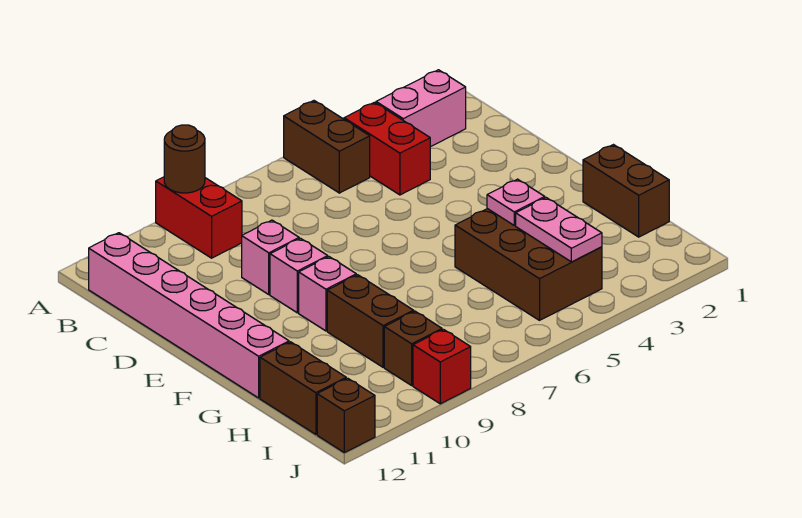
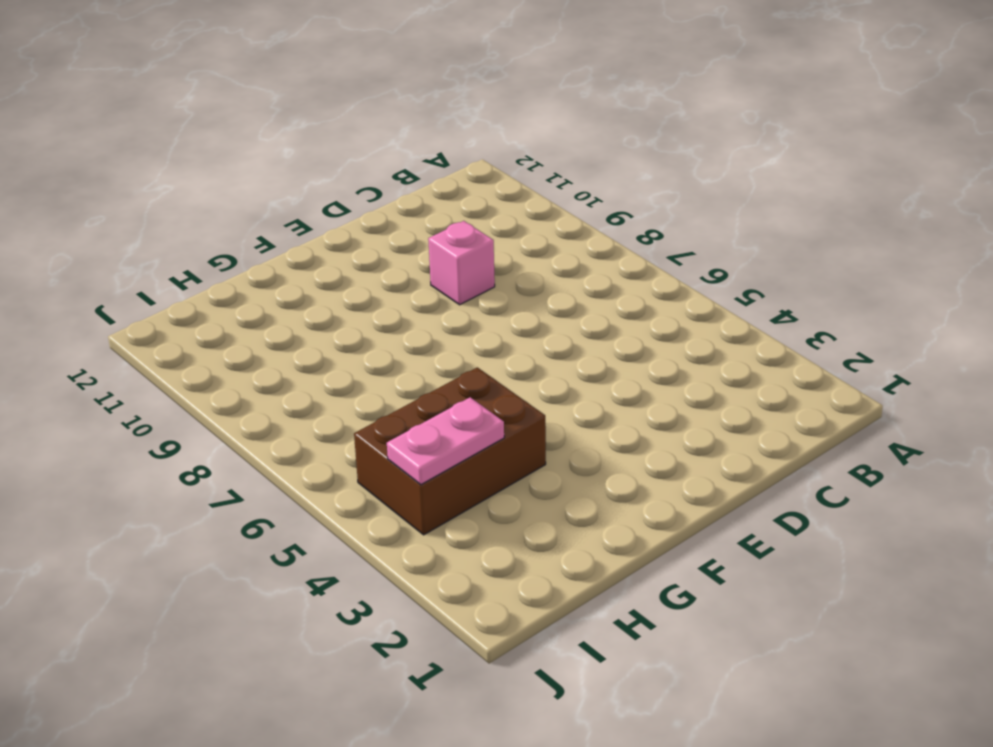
none -> brown brick A5:B5 level 1
none -> red brick A9:B9 level 1
none -> pink brick B2:B3 level 1

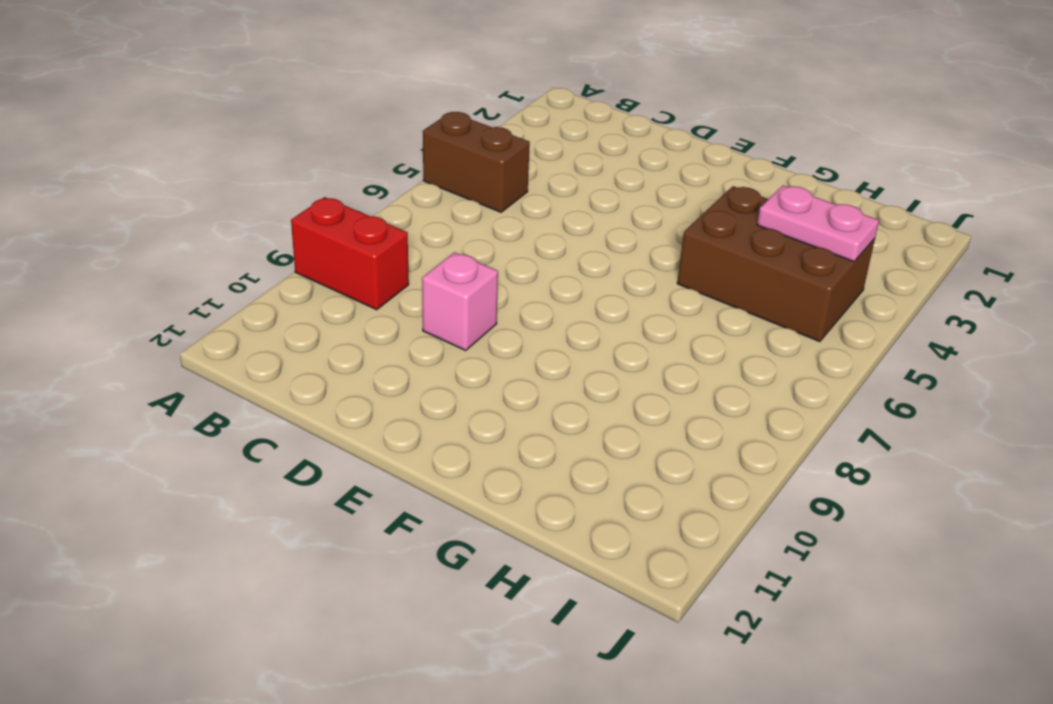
none -> pink brick B2:B3 level 1
none -> red brick B4:C4 level 1
none -> pink brick B12:G12 level 1

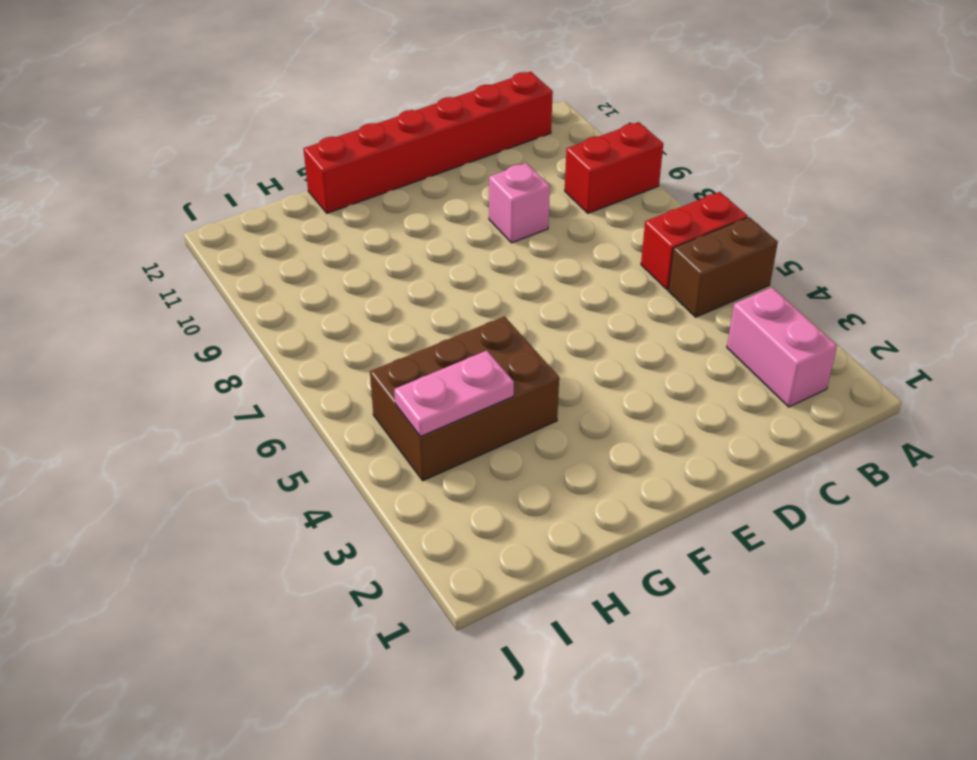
red brick A6:B6 level 1 -> red brick B4:C4 level 1
red brick B12:G12 level 1 -> pink brick B12:G12 level 1
none -> pink brick E9 level 1
none -> pink brick F9 level 1
none -> brown brick G1:H1 level 1

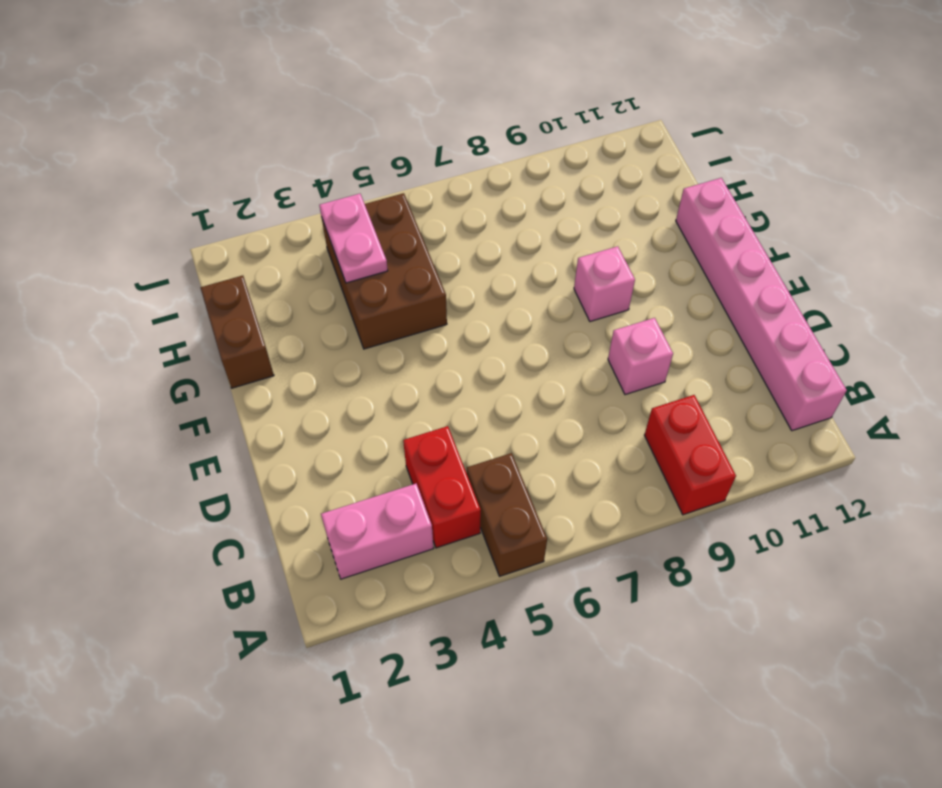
none -> pink brick E9 level 1
none -> brown brick G9:H9 level 1
none -> brown brick H12:I12 level 1

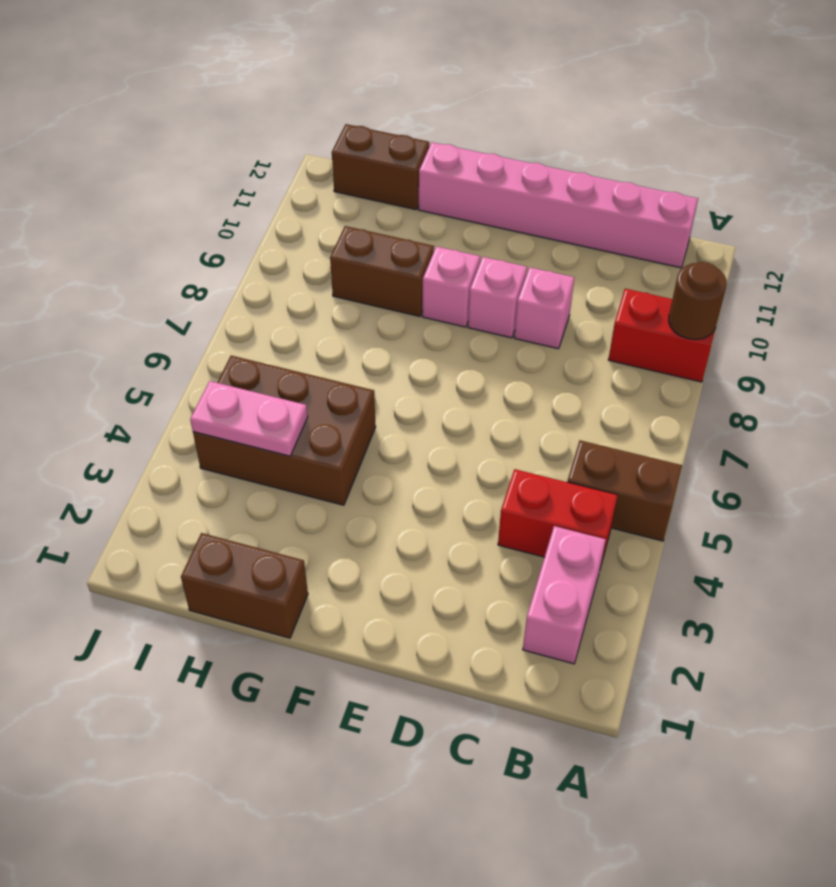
none -> brown brick I9 level 1
none -> red brick J9 level 1
none -> brown brick J12 level 1

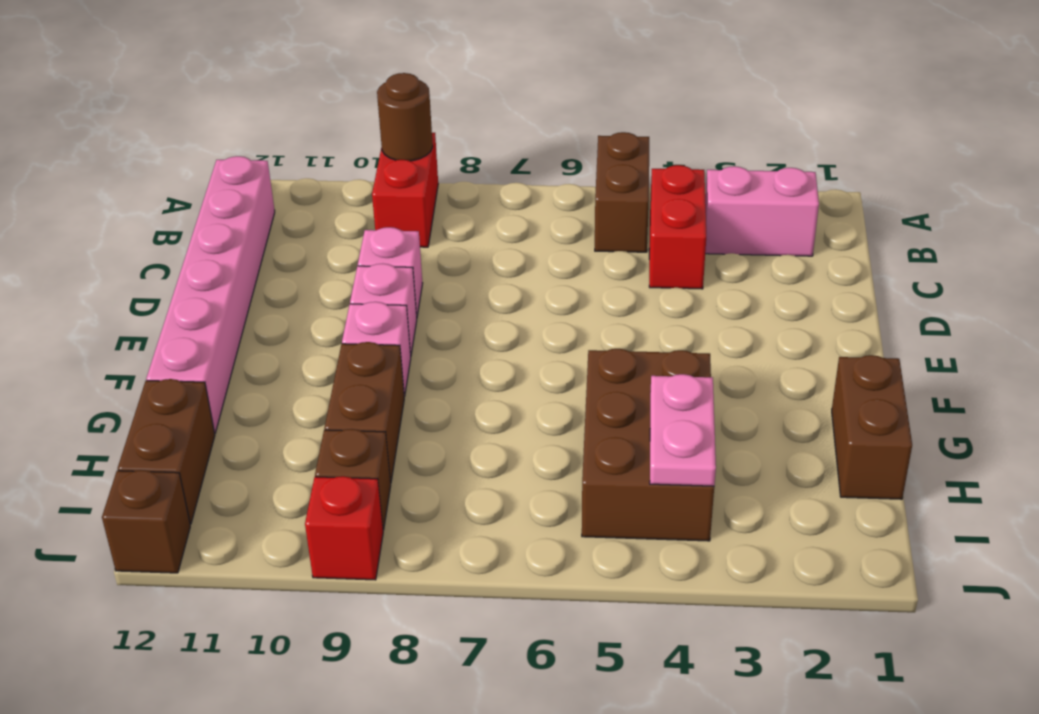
none -> pink plate G4 level 2

